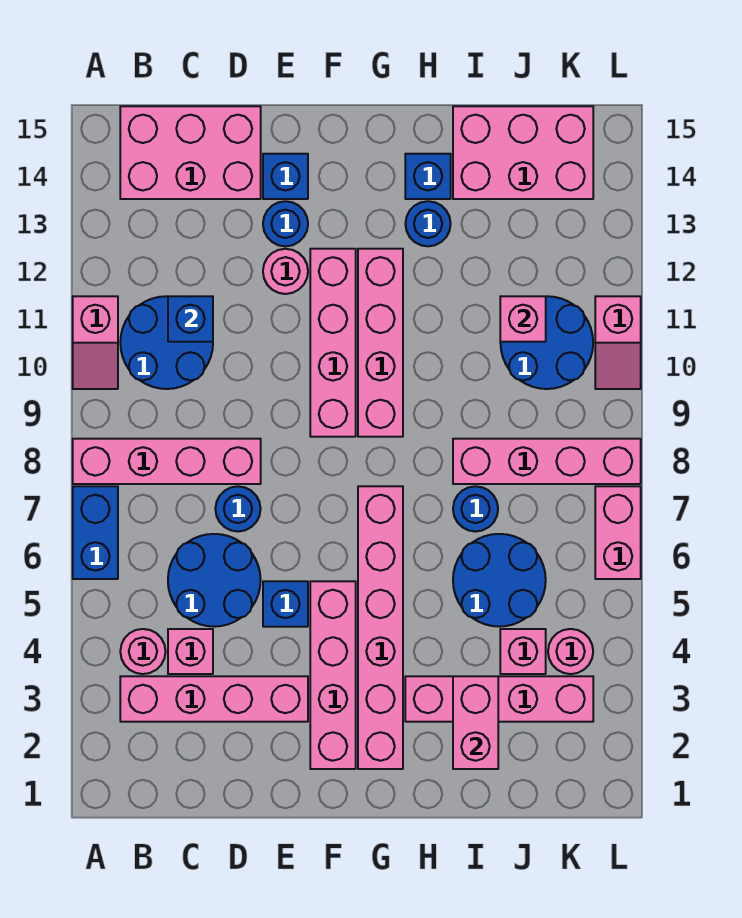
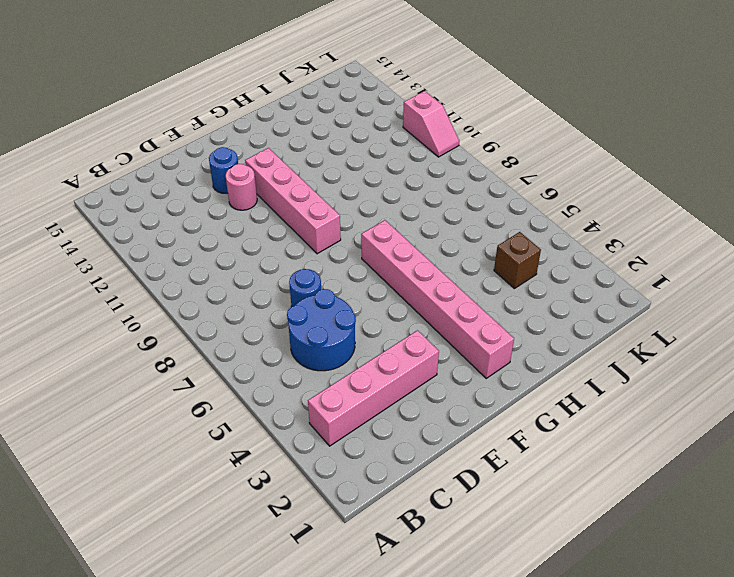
brown brick J4 level 1 -> pink brick J4 level 1
none -> blue brick A6:A7 level 1
none -> pink brick A8:D8 level 1
none -> pink slope A10:A11 level 1 top 11
none -> pink round brick B4 level 1

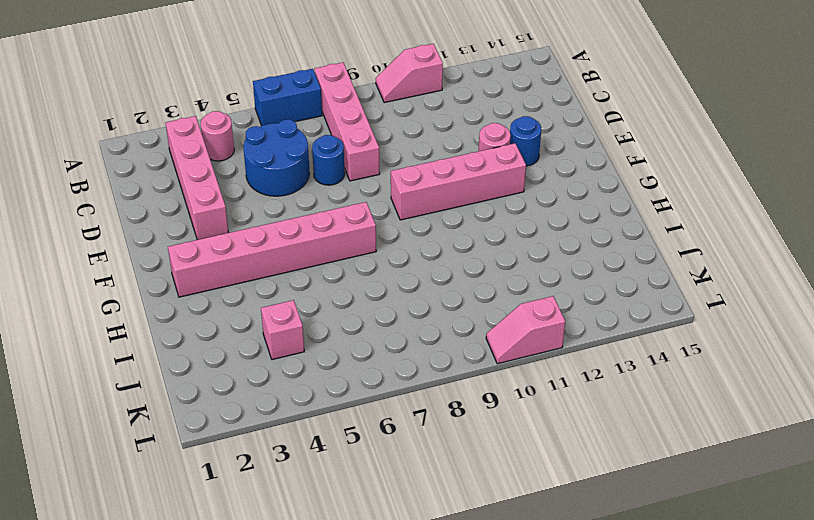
none -> blue round brick B10:C11 level 1
none -> pink brick B14:D15 level 1
none -> pink brick C4 level 1
none -> blue brick E5 level 1

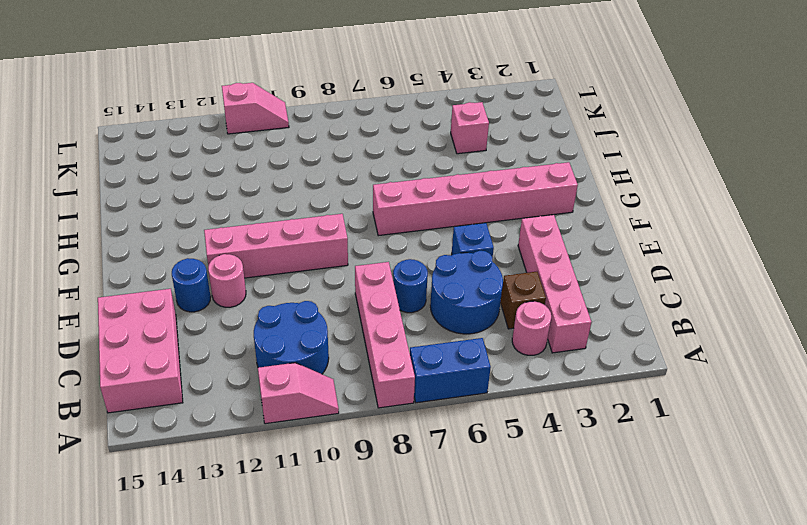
brown brick C4 level 1 -> pink brick C4 level 1
none -> blue brick E14 level 1
none -> pink brick F2:F5 level 1
none -> pink brick G9:G12 level 1
none -> pink brick H3:K3 level 1

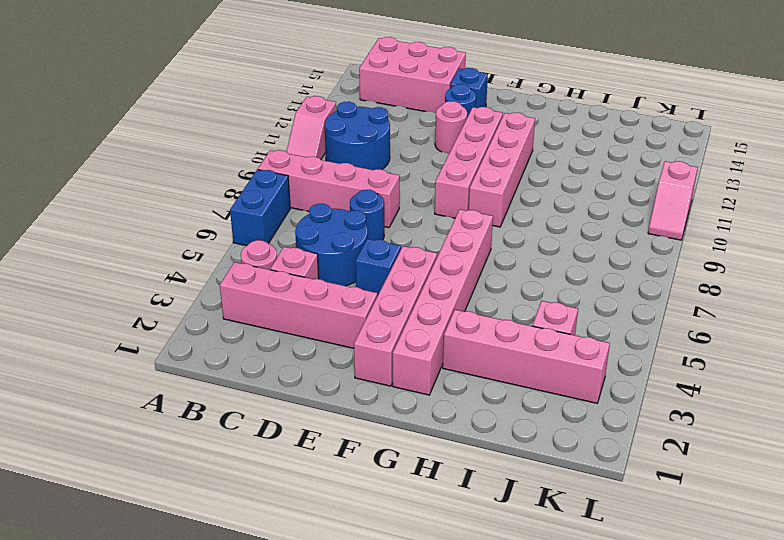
none -> blue round brick H13 level 1
none -> blue brick H14 level 1
none -> blue round brick I5:J6 level 1
none -> blue round brick I7 level 1

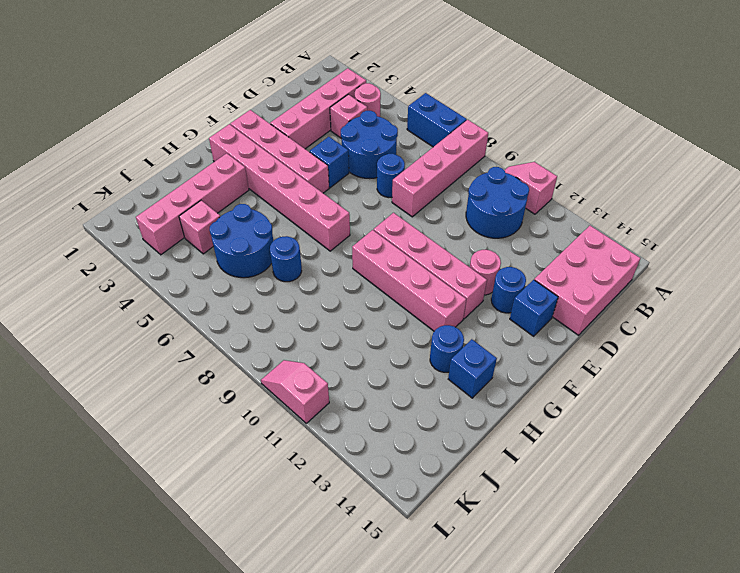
none -> pink brick I8:L8 level 1
none -> pink brick I14:K15 level 1
none -> blue round brick J10:K11 level 1
none -> pink round brick K4 level 1

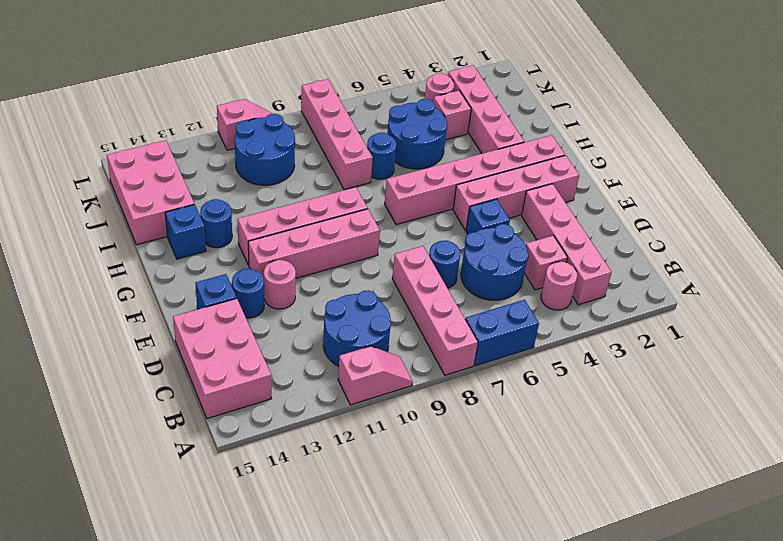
none -> pink brick L6:L7 level 1
none -> blue brick C11 level 2
none -> pink brick I2:I3 level 2
none -> pink brick J11 level 2

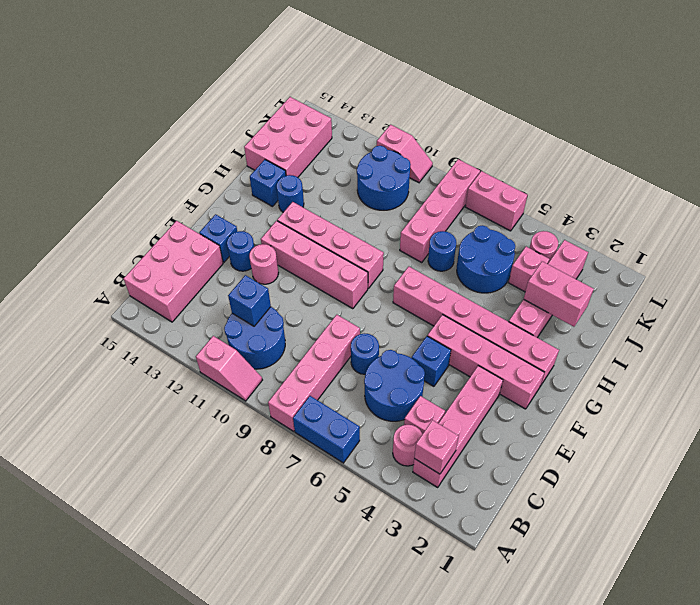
pink brick B3 level 2 -> pink brick J11 level 2

